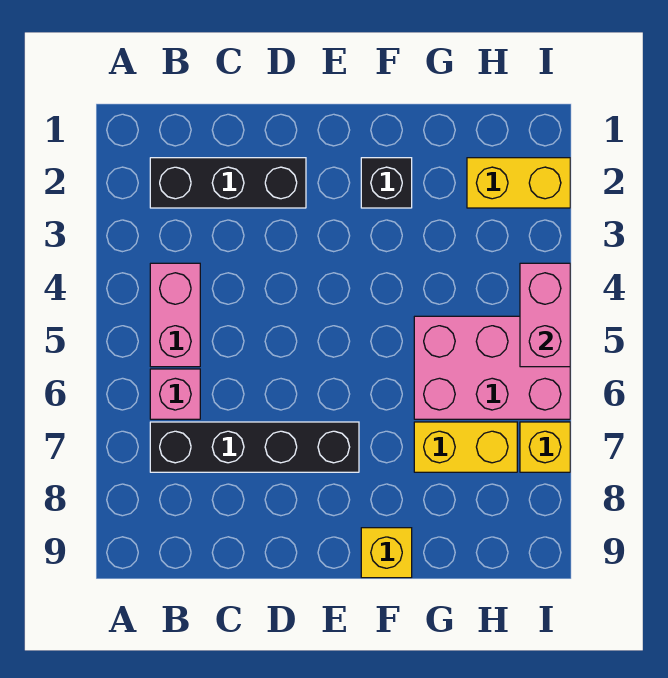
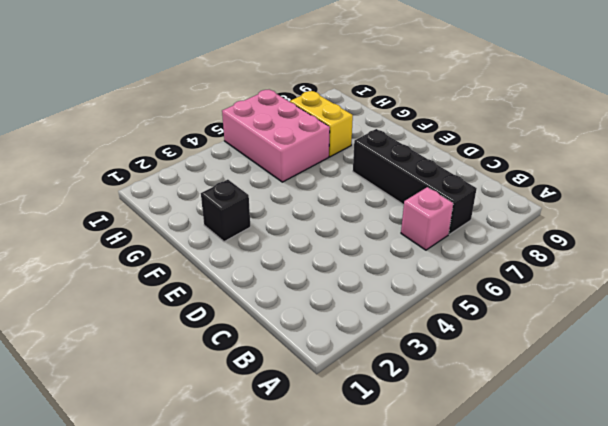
none -> black brick B2:D2 level 1
none -> pink brick B4:B5 level 1

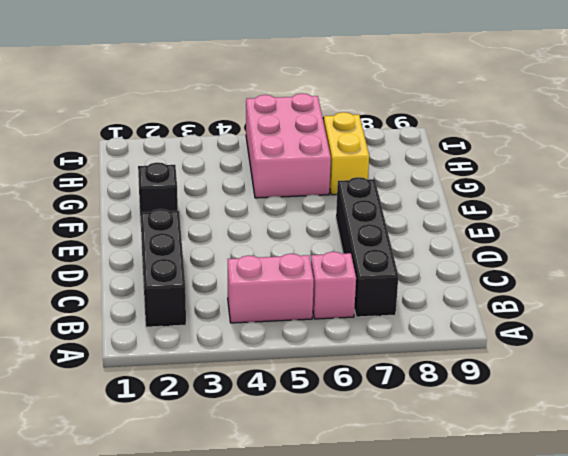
none -> yellow brick F9 level 1
none -> yellow brick H2:I2 level 1

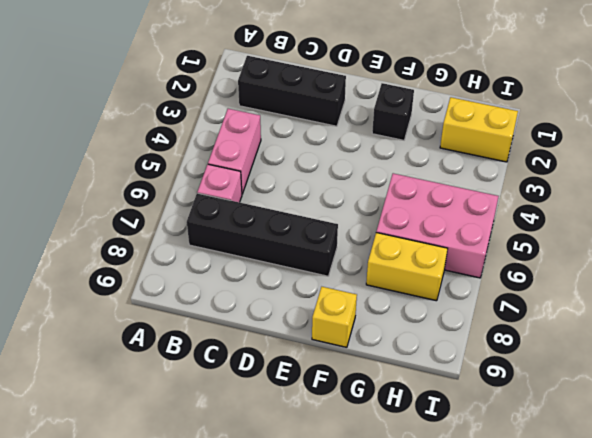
none -> yellow brick I7 level 1
none -> pink brick I4:I5 level 2

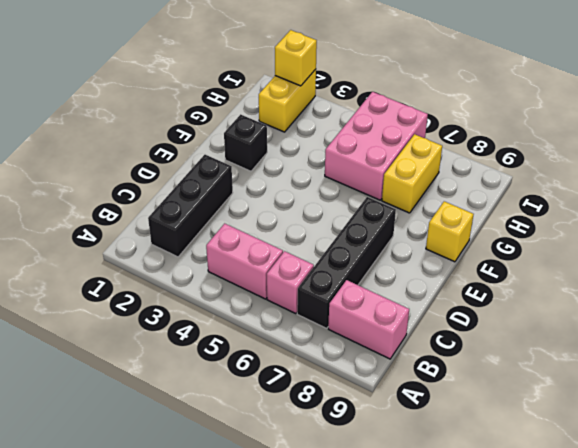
pink brick B8:B9 level 1 -> pink brick I4:I5 level 2
yellow brick I2 level 2 -> yellow brick I7 level 1

